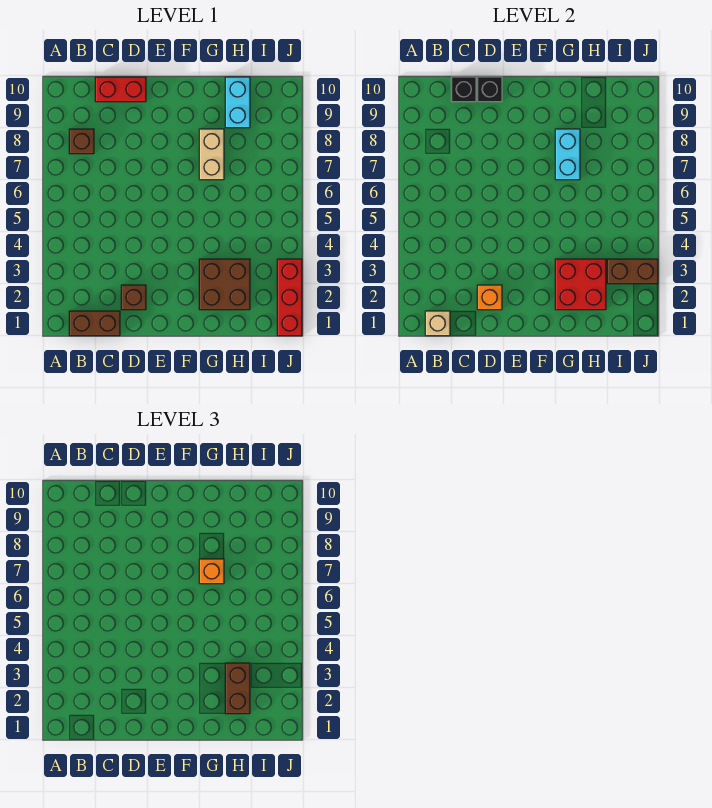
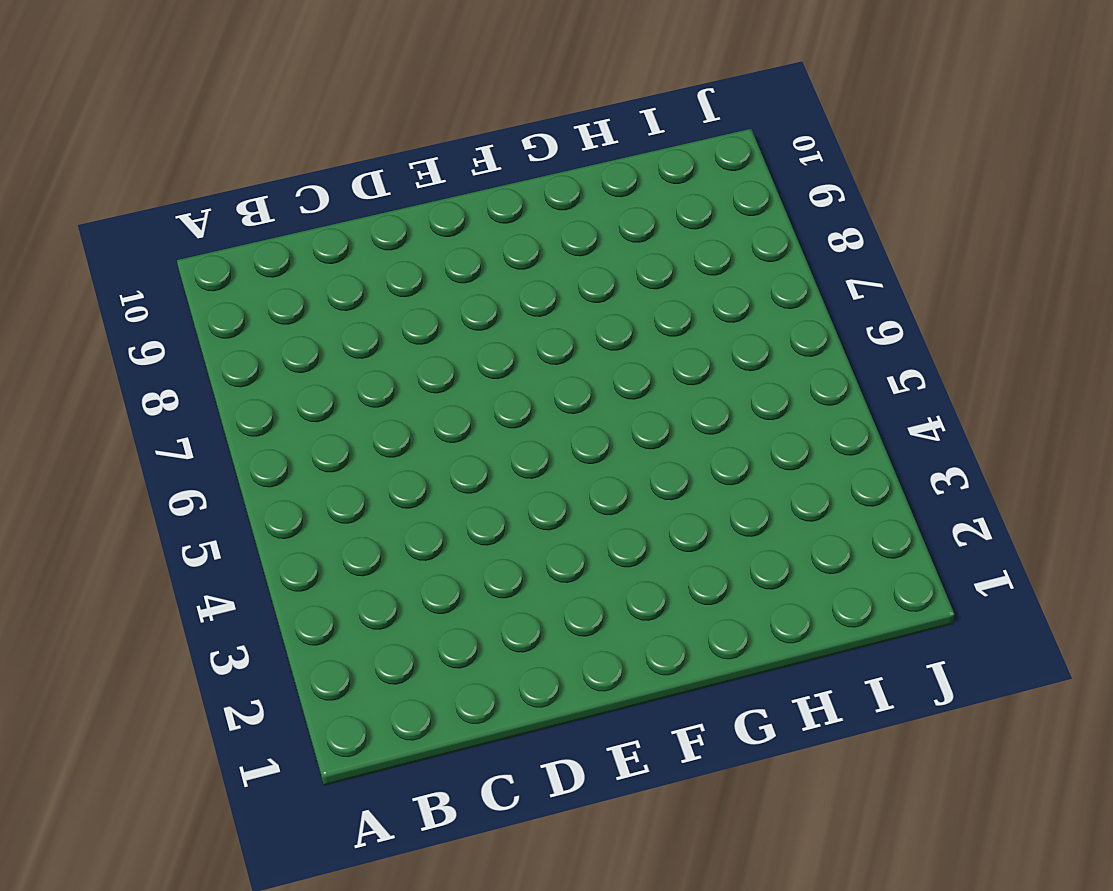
none -> brown brick B1:C1 level 1
none -> brown brick B8 level 1
none -> red brick C10:D10 level 1

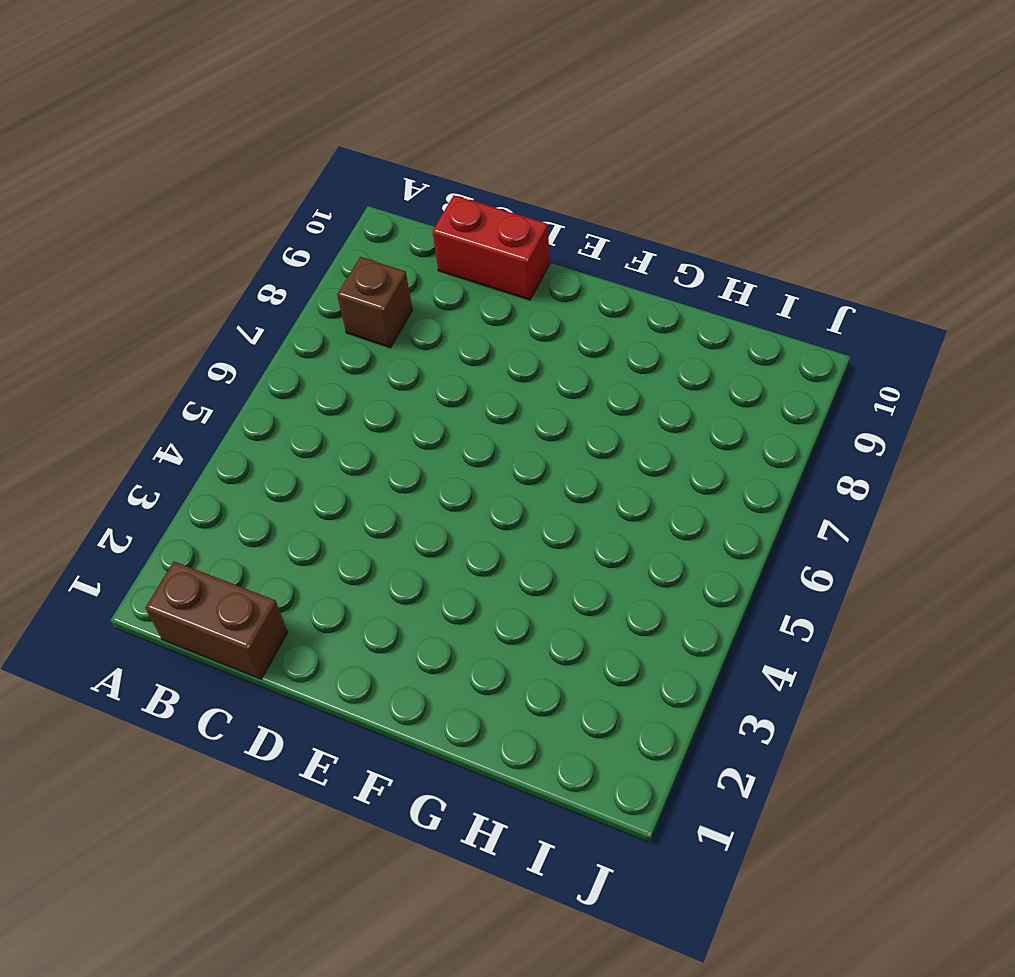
none -> brown brick D2 level 1
none -> brown brick G2:H3 level 1
none -> tan brick G7:G8 level 1

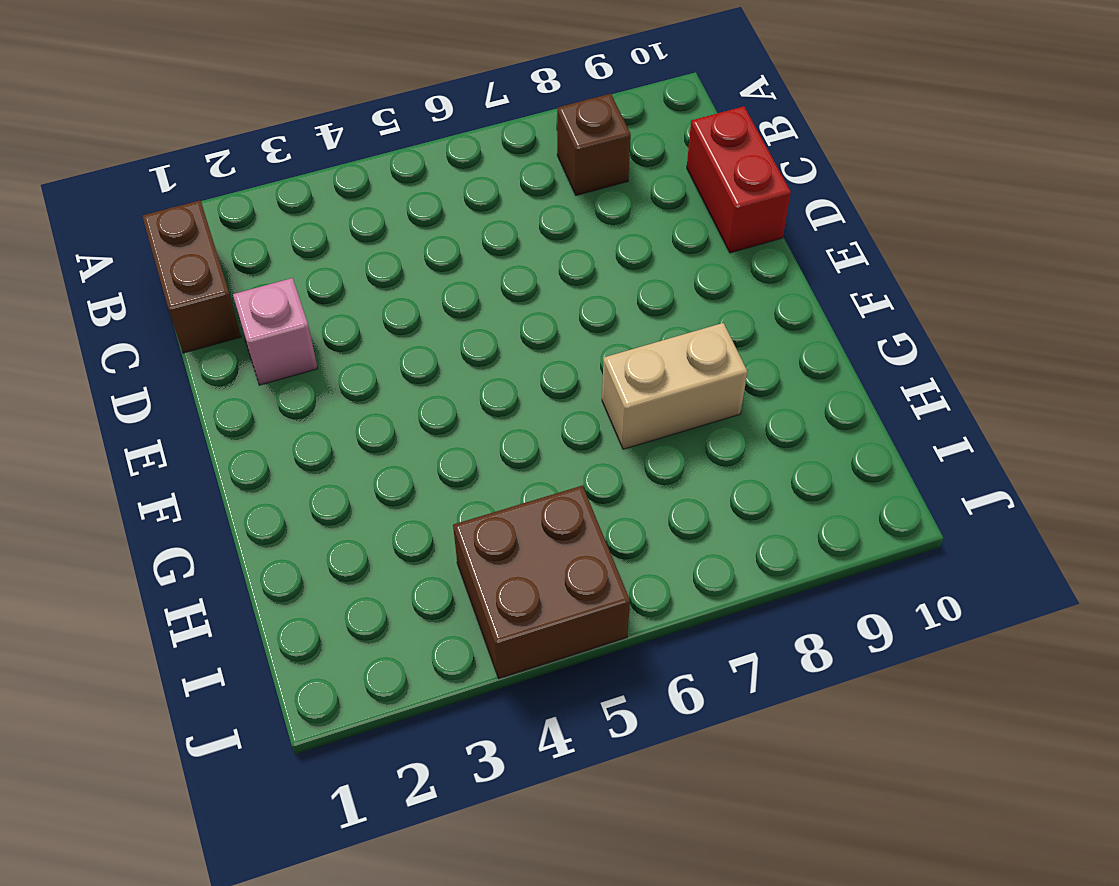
pink brick D2 level 1 -> brown brick D2 level 1
brown brick I4:J5 level 1 -> brown brick G2:H3 level 1
none -> cyan brick H9:H10 level 1
none -> red brick J1:J3 level 1
none -> tan brick B1 level 2

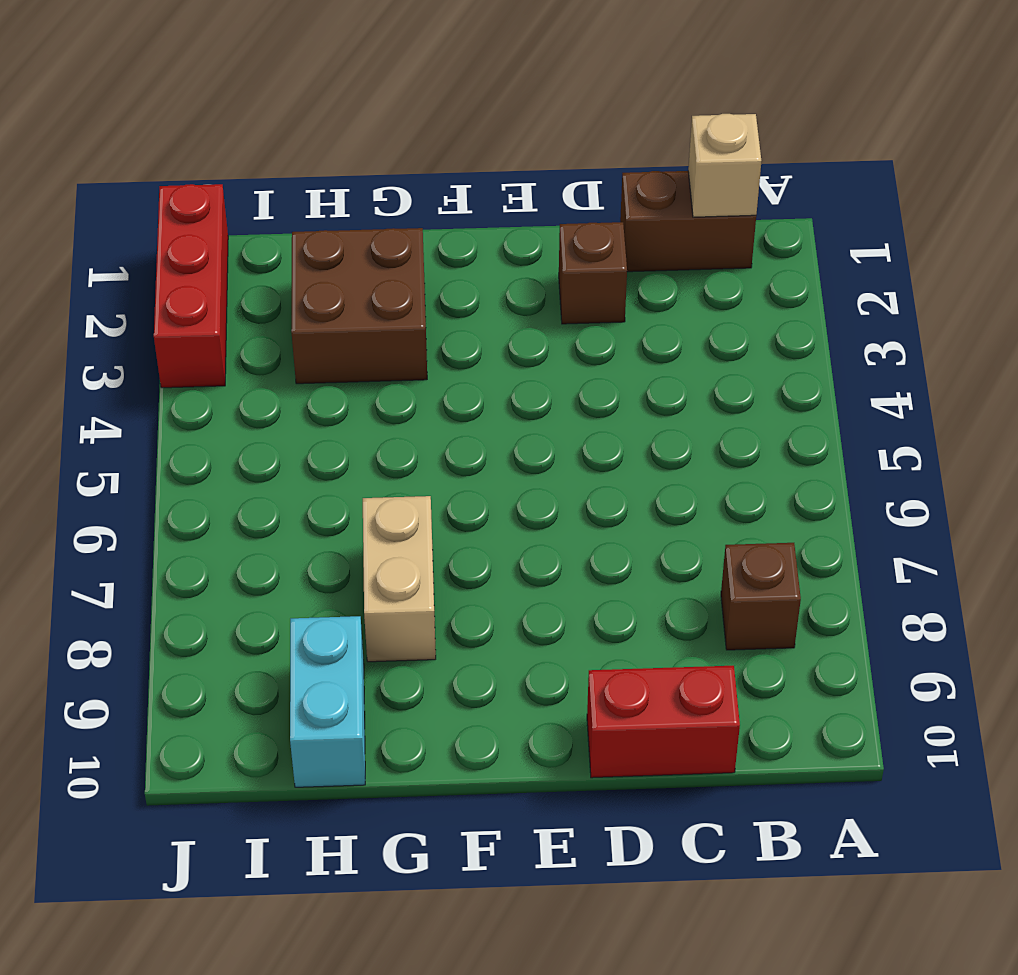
none -> black brick C10 level 2
none -> orange brick D2 level 2
none -> black brick D10 level 2

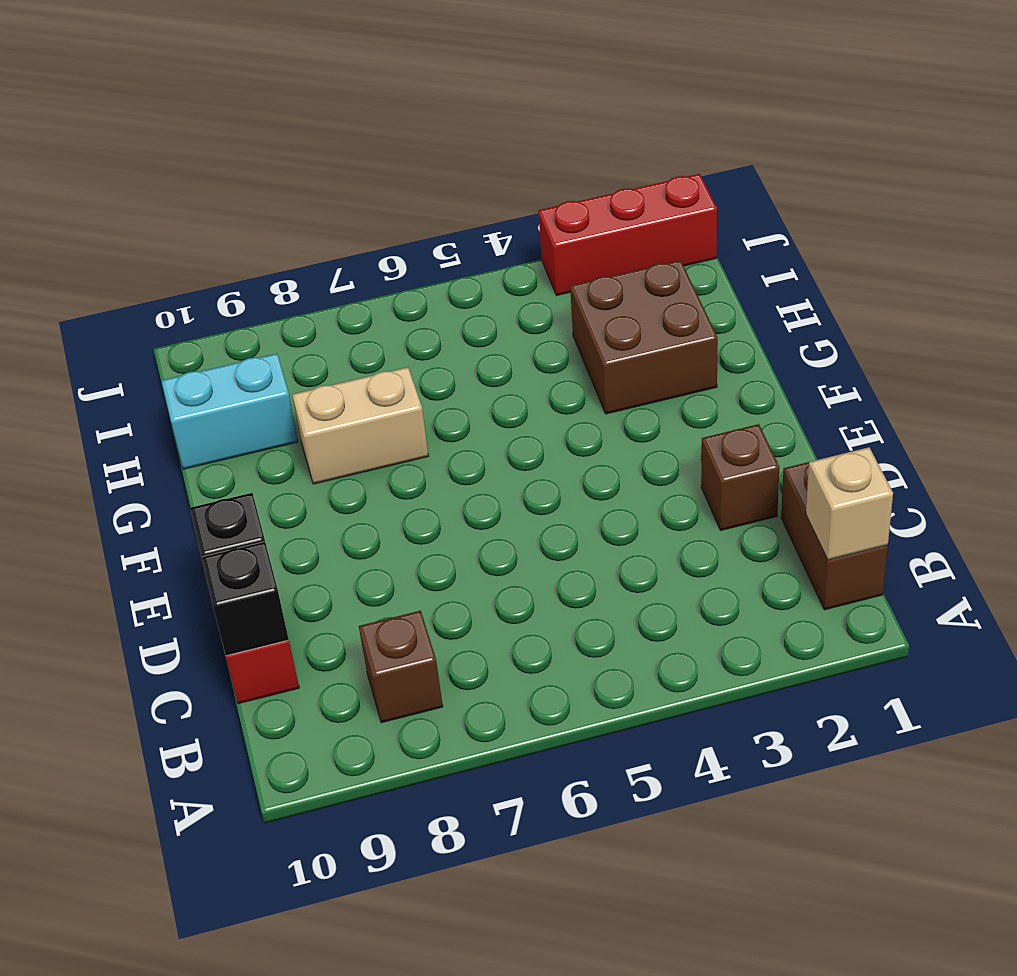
none -> orange brick D2 level 2
none -> red brick G2:H3 level 2
none -> cyan brick G7:G8 level 2

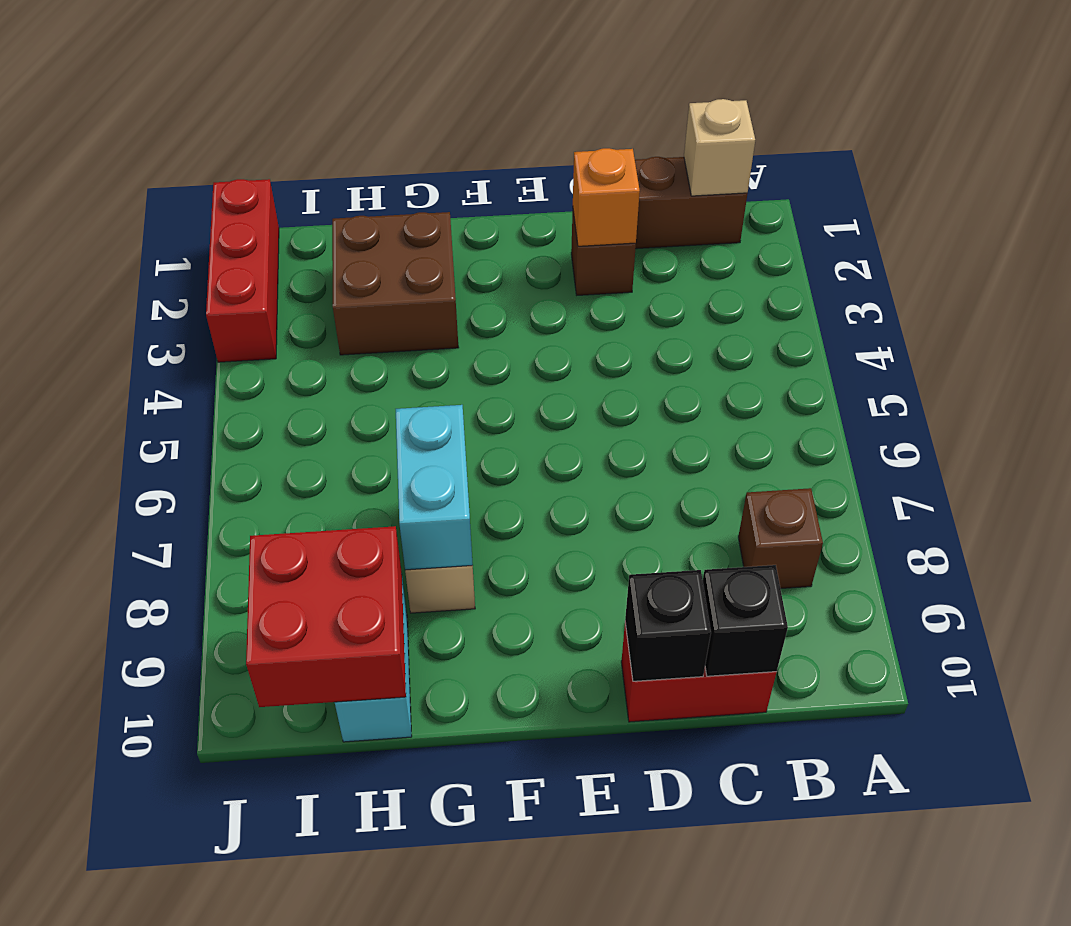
red brick H9:I10 level 2 -> red brick G2:H3 level 2
none -> brown brick I3:J3 level 2
none -> orange brick G7 level 3
none -> brown brick H2:H3 level 3

